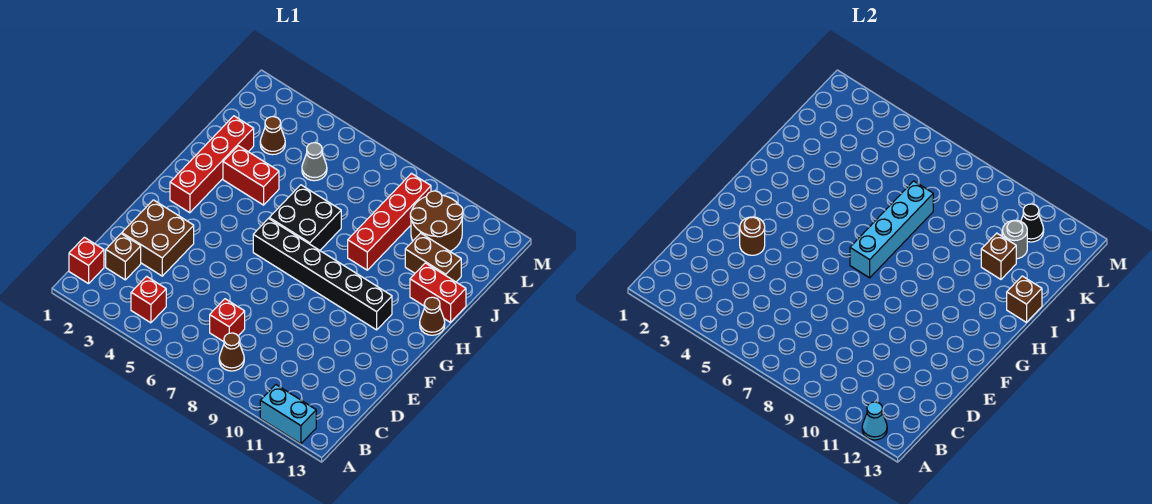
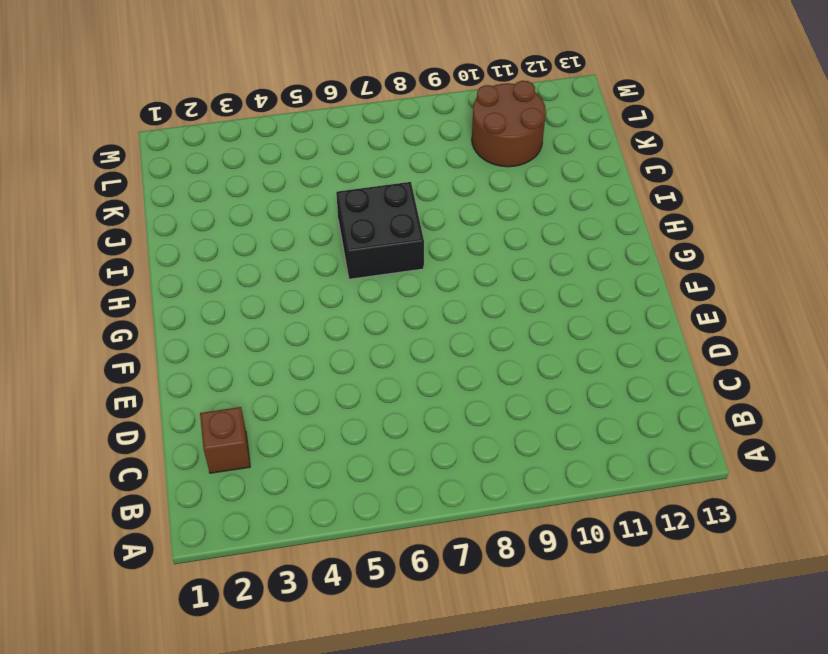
none -> cyan brick A11:A12 level 1
none -> red brick B1 level 1
none -> red brick B4 level 1

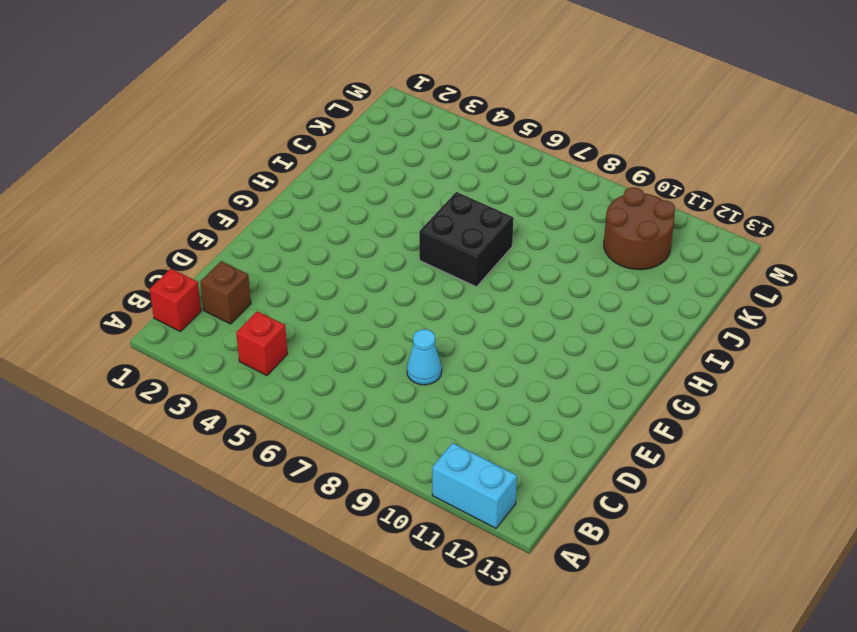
cyan cone D8 level 1 -> cyan cone A12 level 2
none -> brown cone B8 level 1
none -> red brick C7 level 1
none -> brown brick D2:E3 level 1

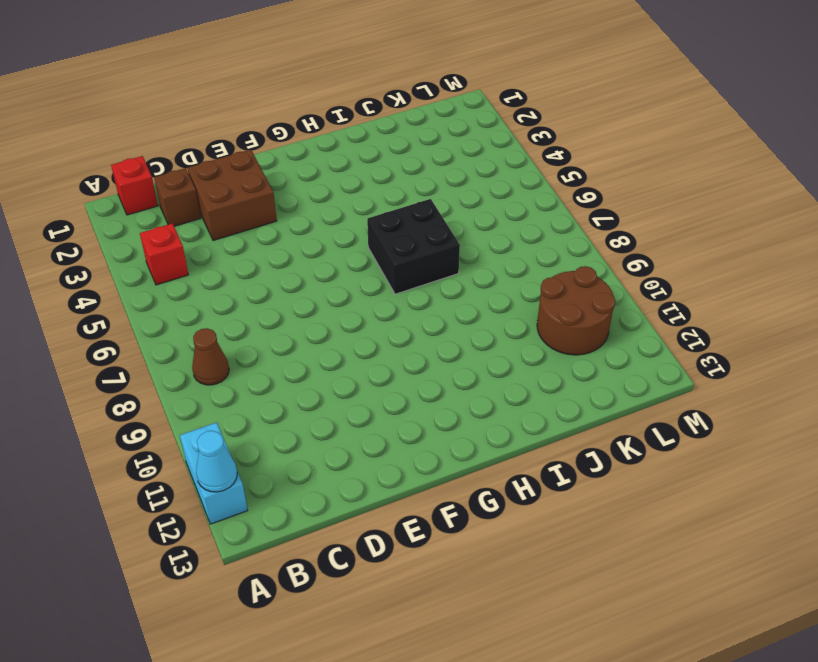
none -> red brick C7 level 1
none -> red brick G2:J2 level 1
none -> black brick G6:G11 level 1

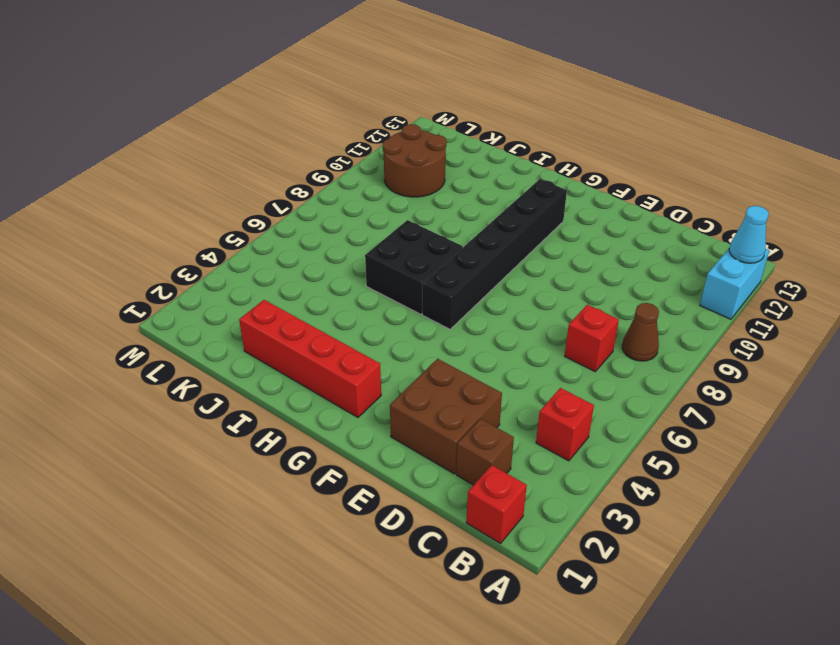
none -> brown cone H13 level 1
none -> red brick I3:I4 level 1
none -> red brick I9:L9 level 1

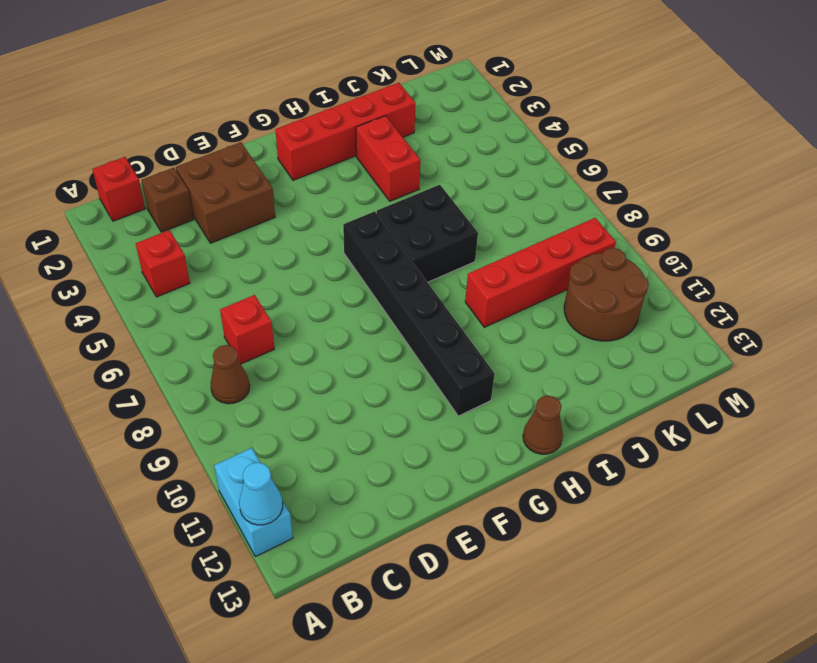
none -> red brick I12:I13 level 1
none -> brown brick J11:J12 level 1
none -> brown cone K3 level 1

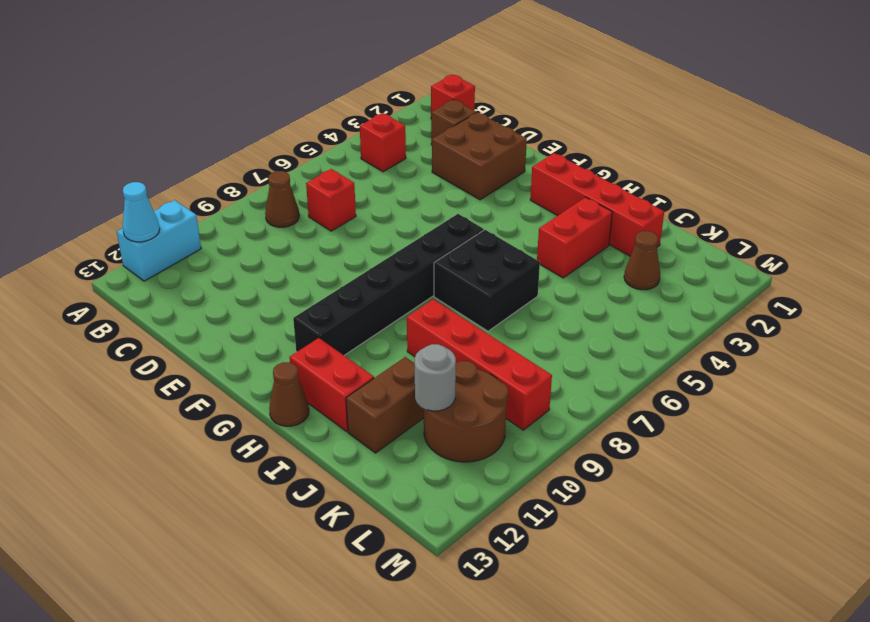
red brick H12:I12 level 1 -> red brick I12:I13 level 1
none -> grey cone K5 level 1
none -> brown round brick E3 level 2
none -> cyan brick G7:J7 level 2

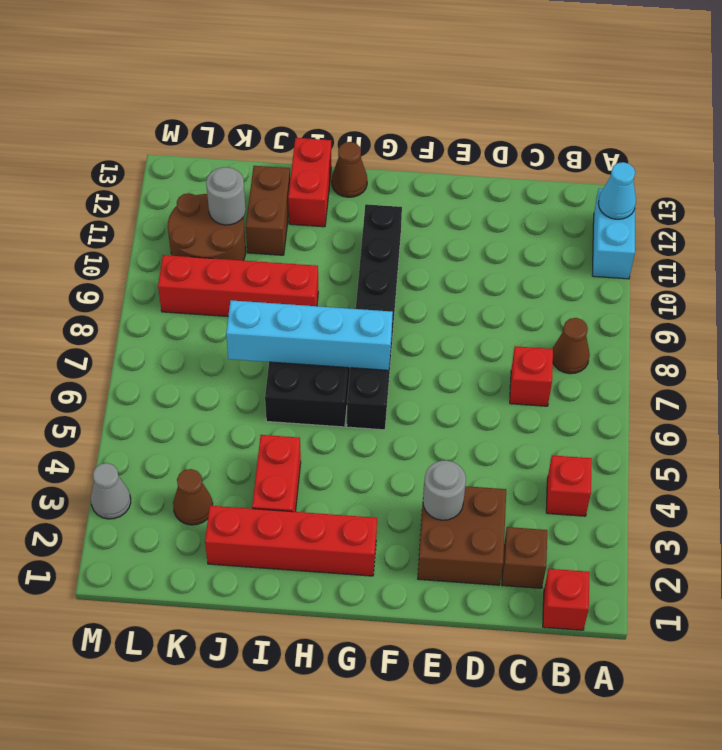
grey round brick E3 level 2 -> brown round brick E3 level 2
grey cone M3 level 1 -> grey cone K5 level 1
none -> brown brick I13 level 2
none -> brown brick J11 level 2
none -> black cone L11 level 2

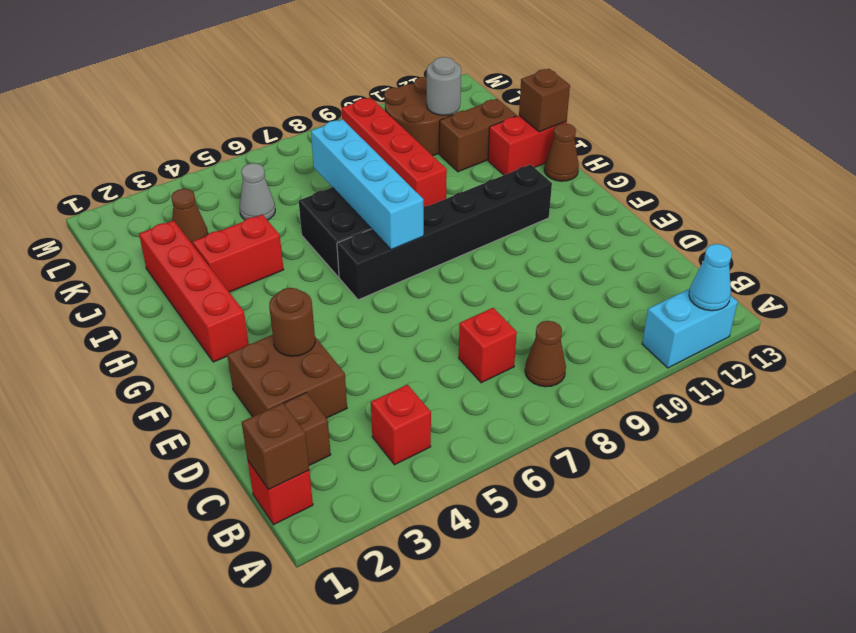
brown brick B1 level 2 -> brown brick J11 level 2
none -> black cone L11 level 2

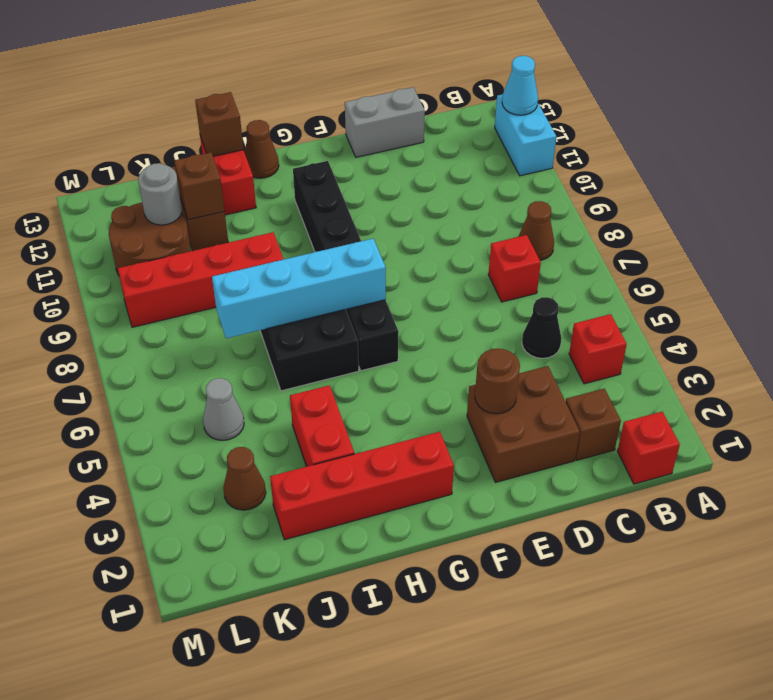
black cone C5 level 1 -> black cone L11 level 2
grey brick D13:E13 level 1 -> none

